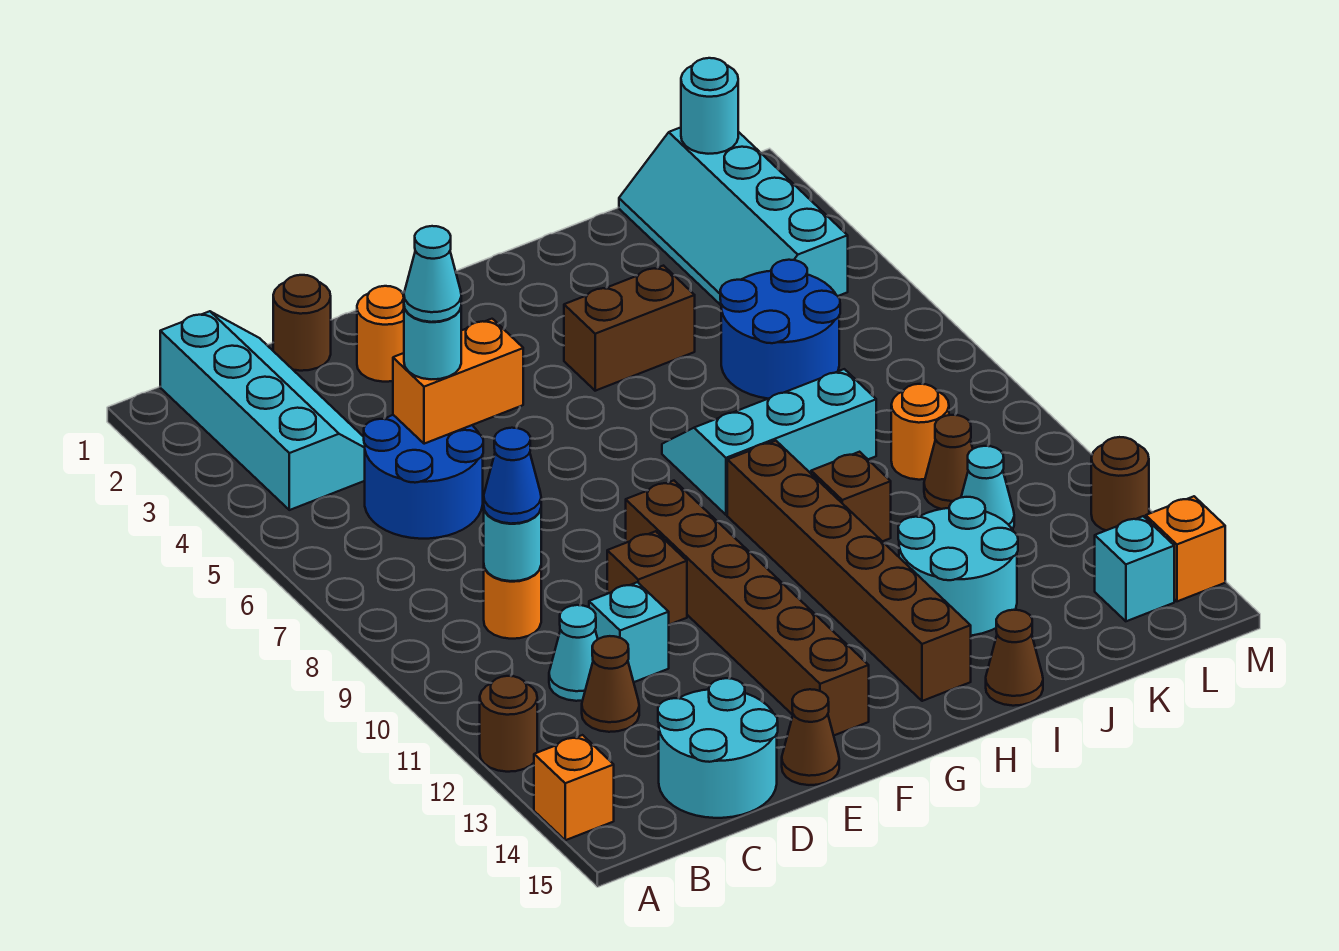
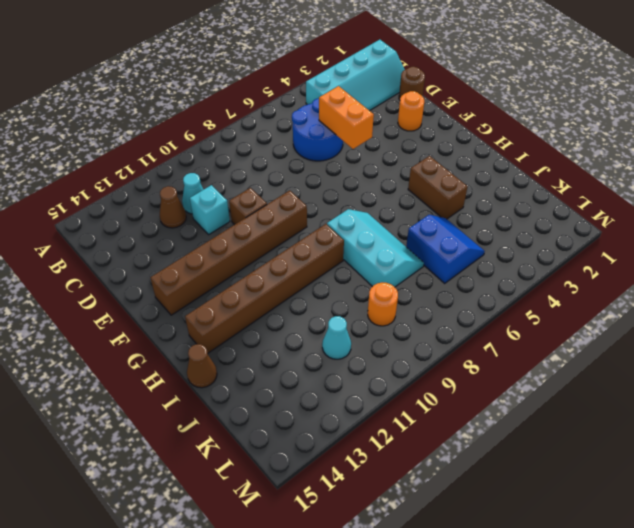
blue slope J5:K6 level 1 top 6 -> blue round brick J5:K6 level 1
none -> brown round brick A12 level 1
none -> orange brick A14 level 1
none -> orange round brick C9 level 1
none -> cyan round brick C14:D15 level 1

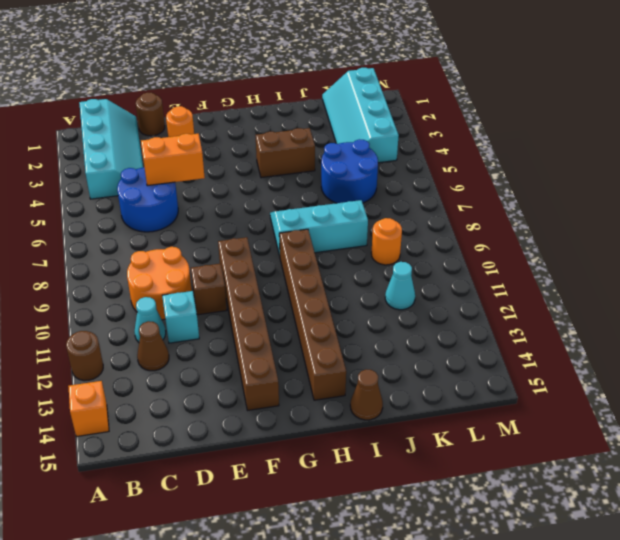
orange round brick C9:D10 level 1 -> orange round brick C9 level 1
none -> cyan round brick C14:D15 level 1
none -> brown cone E15 level 1
none -> brown brick I10 level 1
none -> cyan round brick I12:J13 level 1

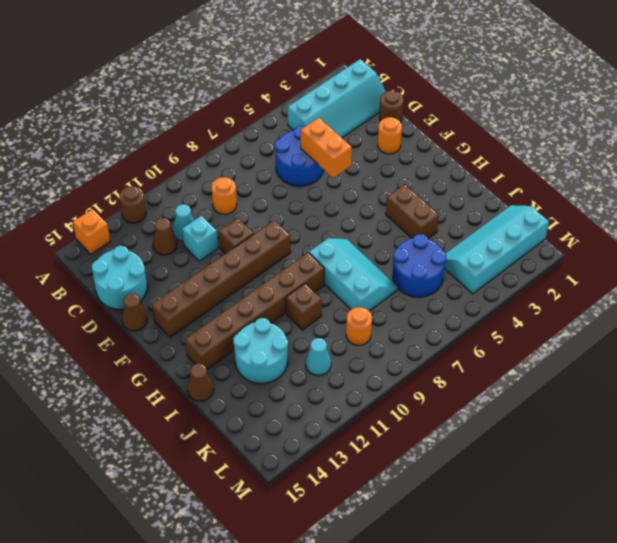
none -> brown cone K10 level 1
none -> cyan brick L14 level 1
none -> brown round brick M12 level 1
none -> orange brick M14 level 1

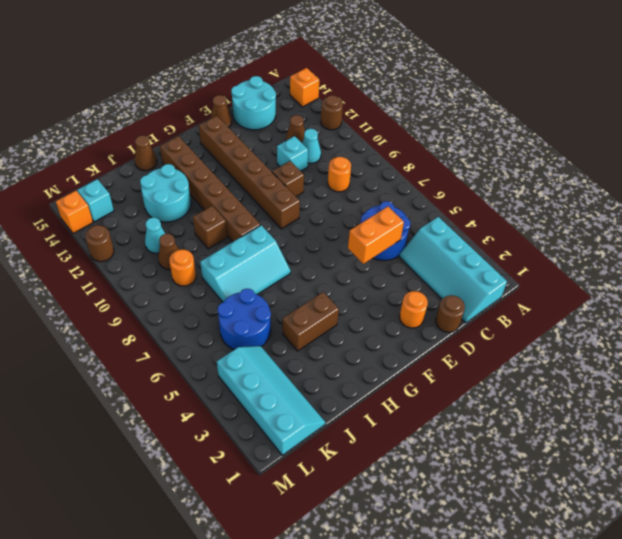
none -> cyan round brick C9 level 2
none -> cyan round brick L1 level 2
none -> blue cone C9 level 3
none -> cyan round brick D5 level 3

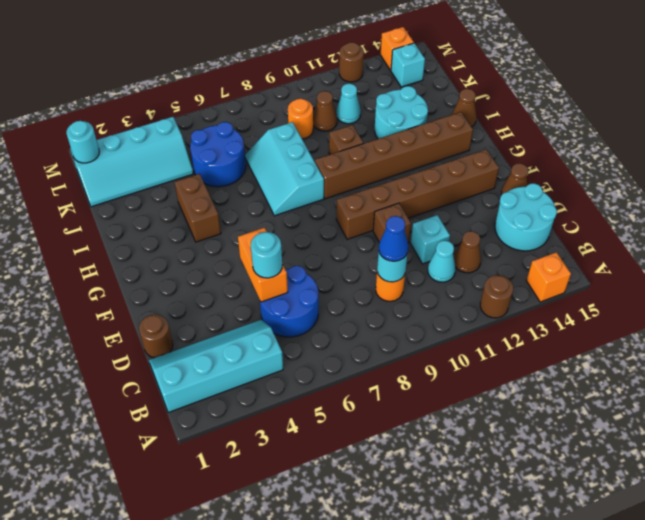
none -> orange round brick E2 level 1
none -> cyan cone D5 level 4

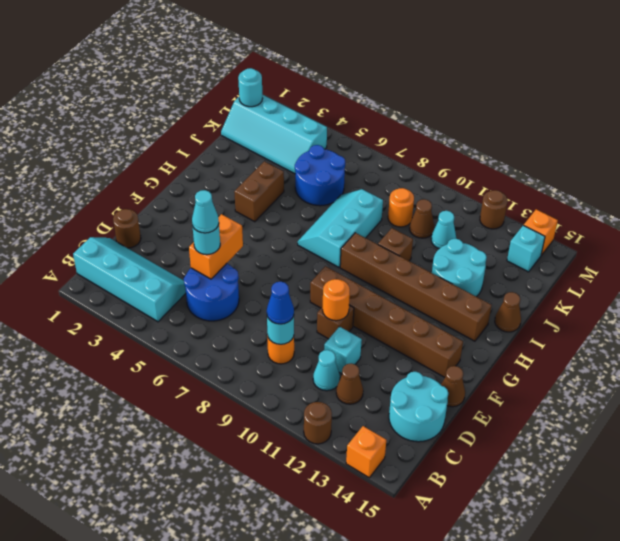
orange round brick E10 level 2 -> orange round brick E2 level 1

